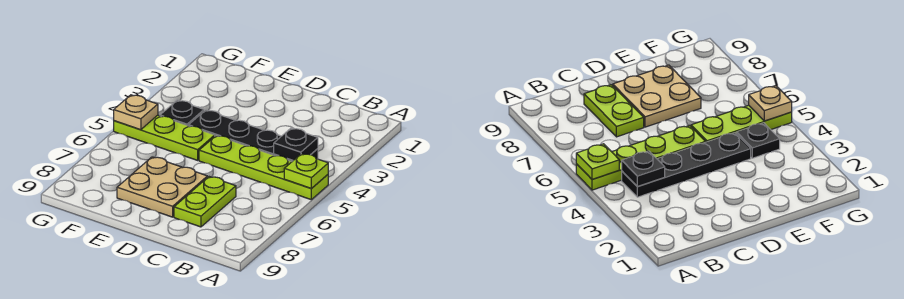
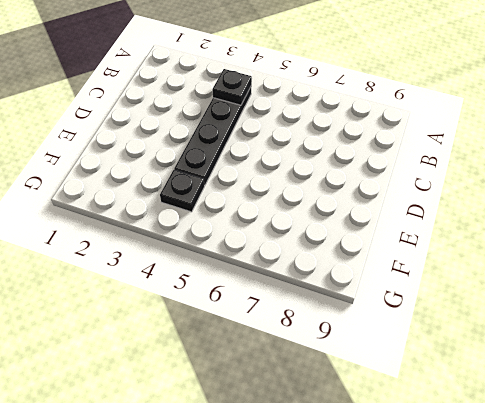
none -> lime plate A5:D5 level 1
none -> lime plate C7:C8 level 1

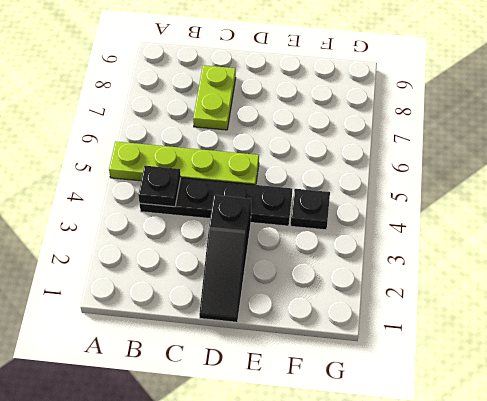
black slope D1:D3 level 1 top 3 -> none
none -> tan plate D7:E8 level 1
none -> lime plate E5:G5 level 1

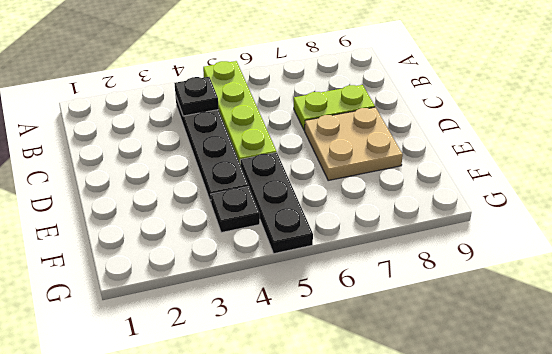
black plate E5:G5 level 1 -> lime plate E5:G5 level 1
none -> lime plate A5 level 2
none -> tan plate G5 level 2

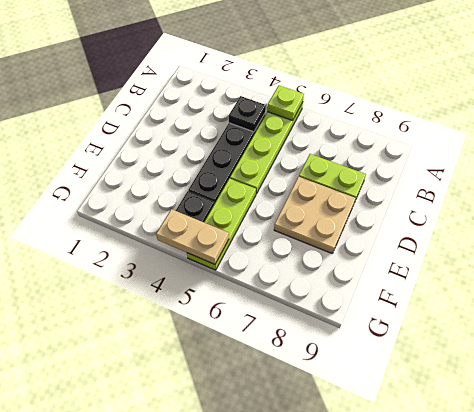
tan plate G4:G5 level 2 -> tan plate G5 level 2

